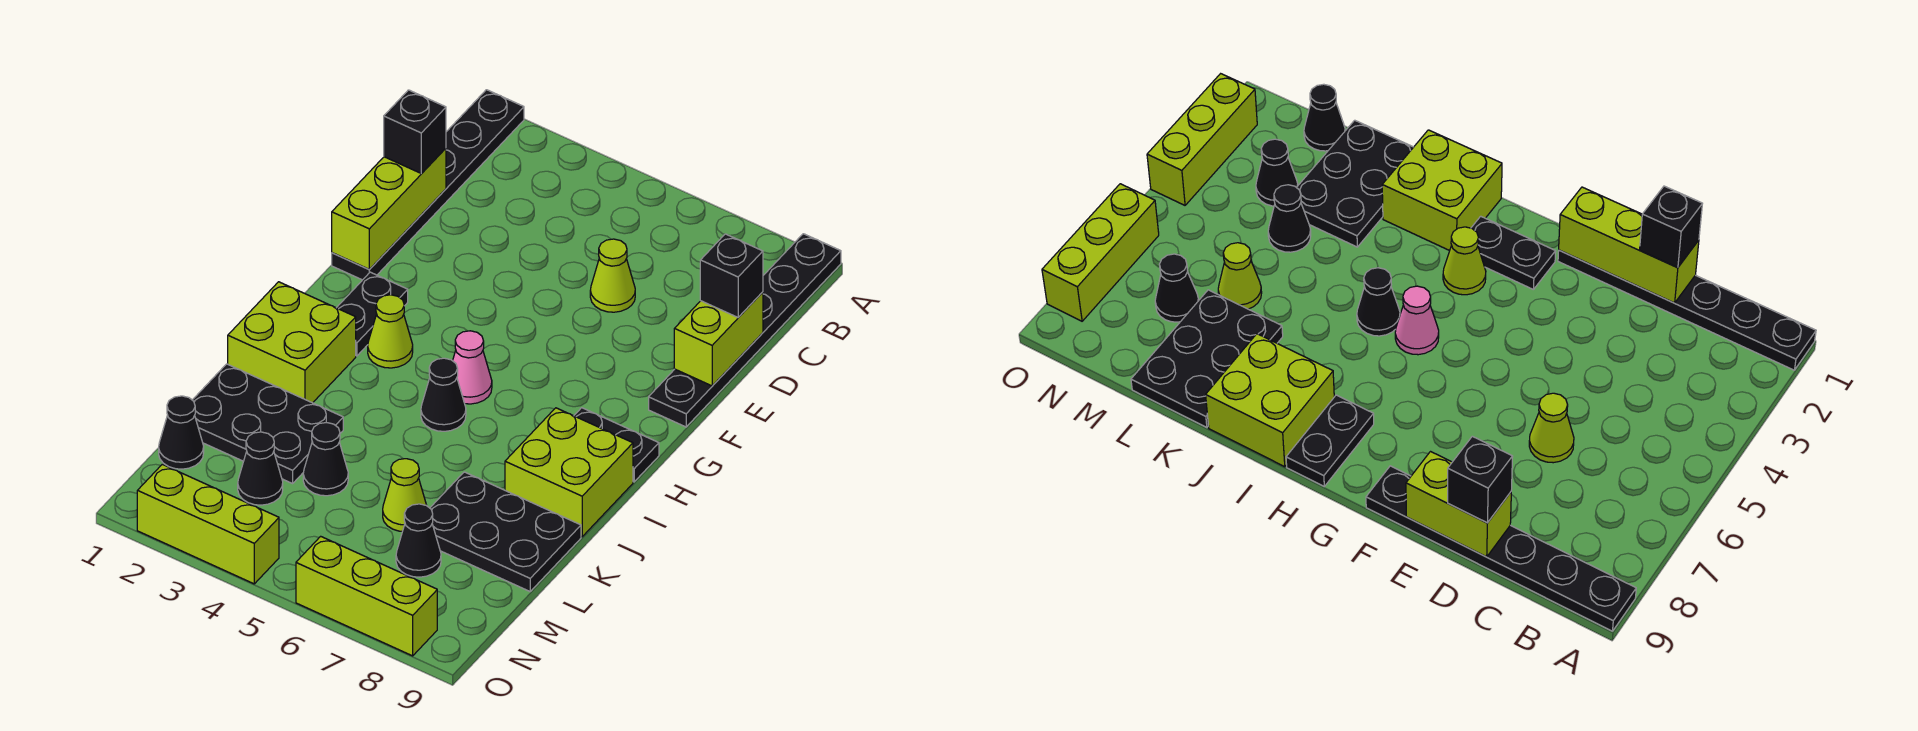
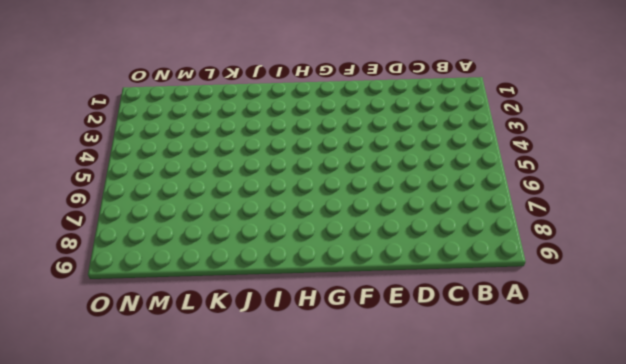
none -> black plate A1:F1 level 1
none -> black plate A9:F9 level 1
none -> lime cone D6 level 1

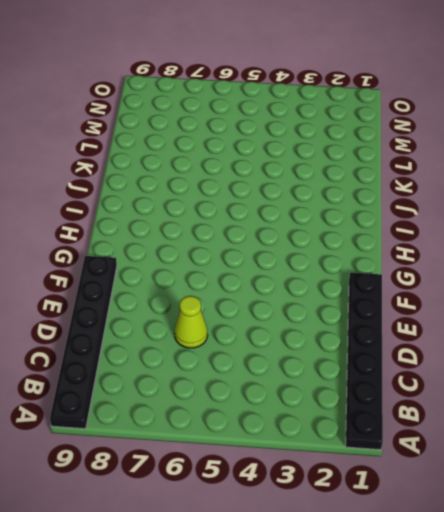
none -> black plate G2:H2 level 1
none -> lime cone H3 level 1
none -> pink cone H5 level 1

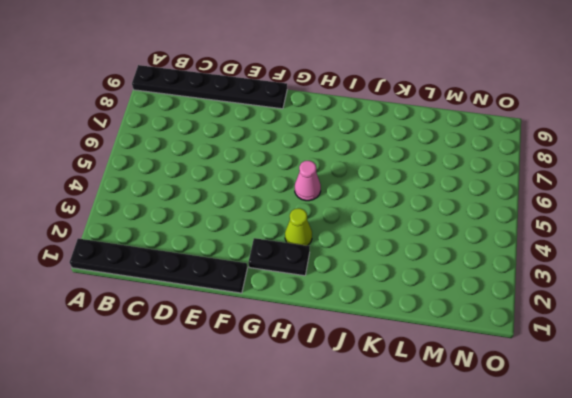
none -> lime cone D6 level 1
none -> black plate H8:H9 level 1
none -> lime brick I1:J2 level 1

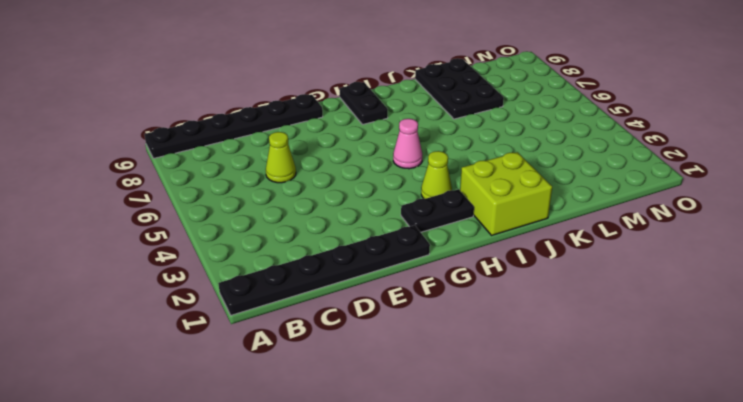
none -> black cone I5 level 1
none -> lime brick I8:J9 level 1
none -> black plate K1:L3 level 1

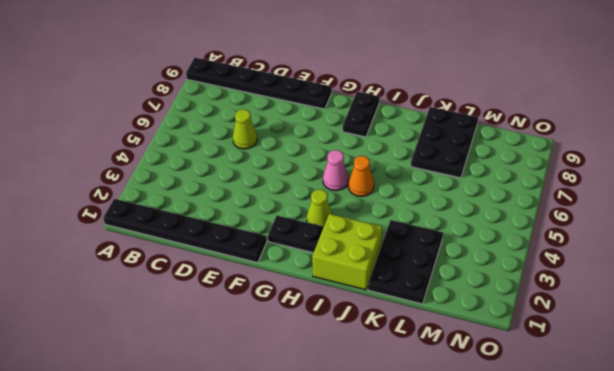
orange cone I5 level 1 -> black cone I5 level 1
none -> lime brick I8:J9 level 1
none -> black cone L4 level 1
none -> lime cone L6 level 1

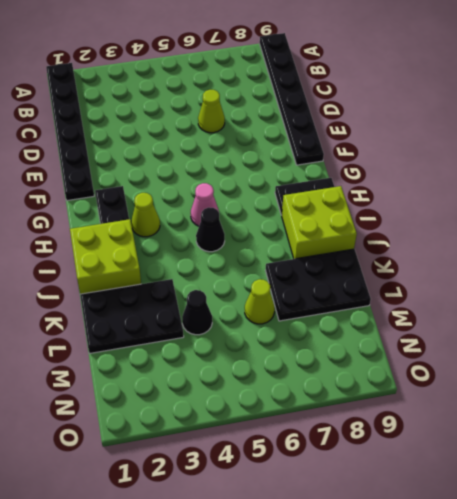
none -> black cone M1 level 1
none -> black cone M3 level 1
none -> black cone M7 level 1

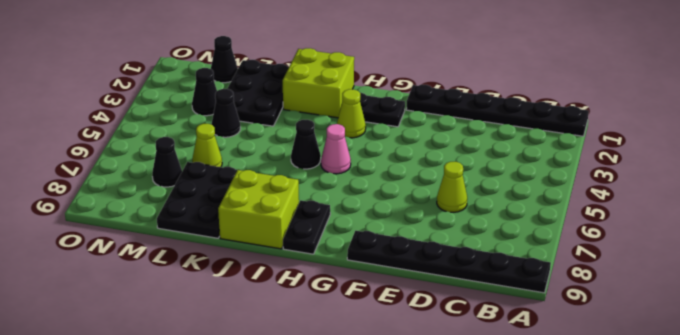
none -> lime brick O2:O4 level 1
none -> lime brick O6:O8 level 1
none -> lime brick D1:F1 level 2

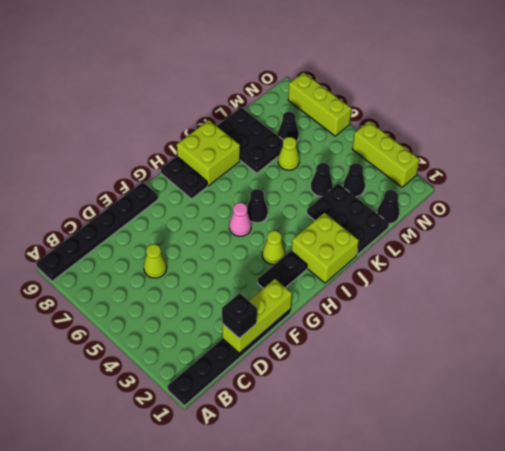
none -> lime brick D9:E9 level 2
none -> black brick D9 level 3

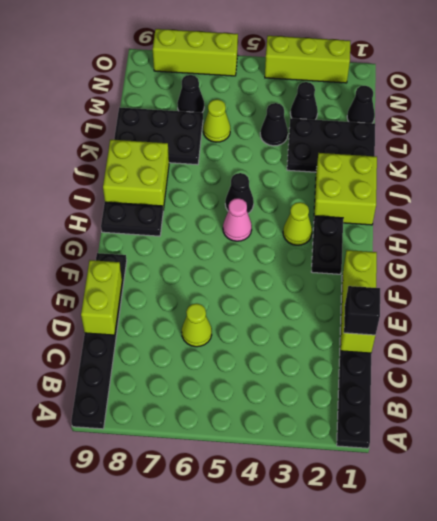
none -> black brick D9 level 3

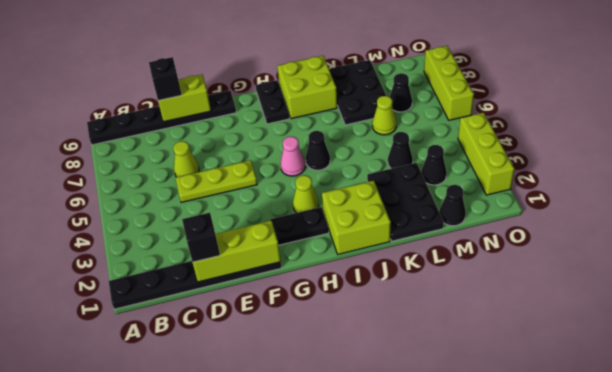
lime plate D5:F5 level 1 -> none

